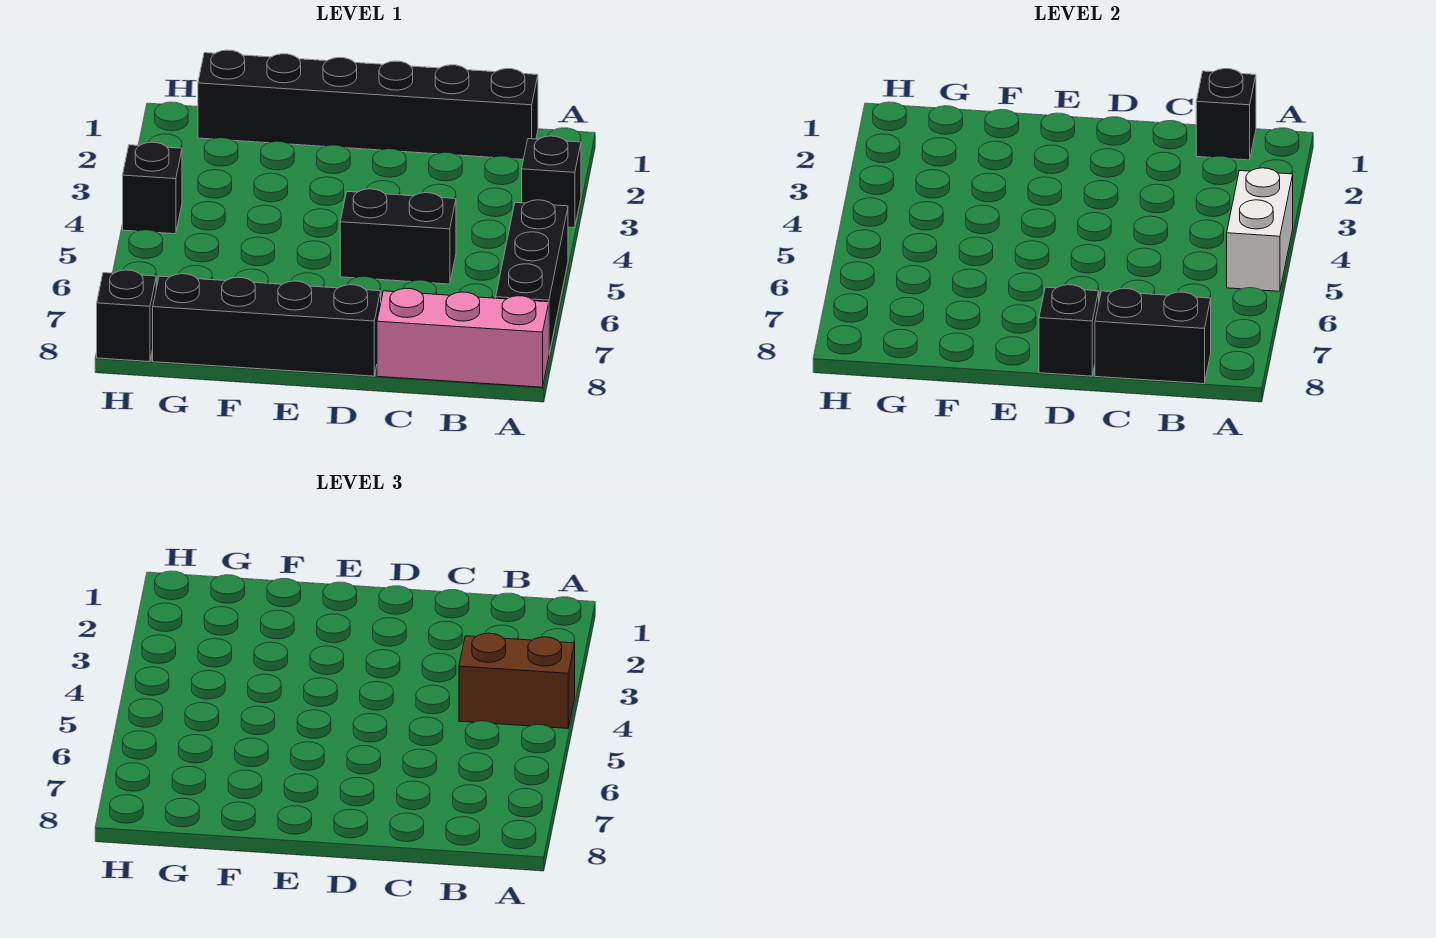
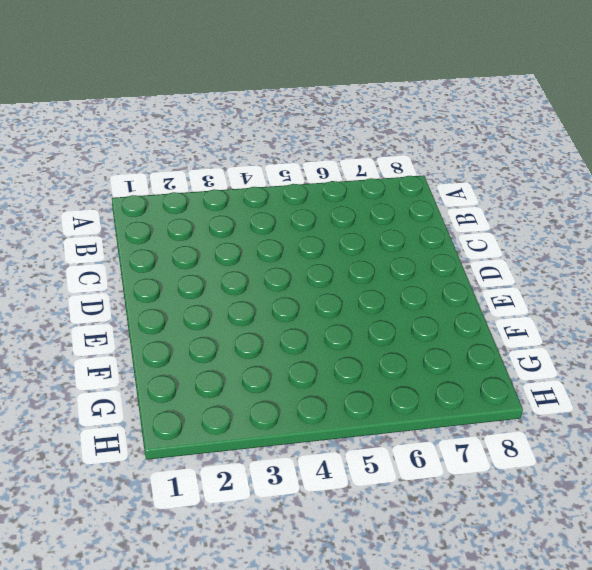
none -> black brick A3 level 1
none -> black brick A5:A7 level 1
none -> pink brick A8:C8 level 1

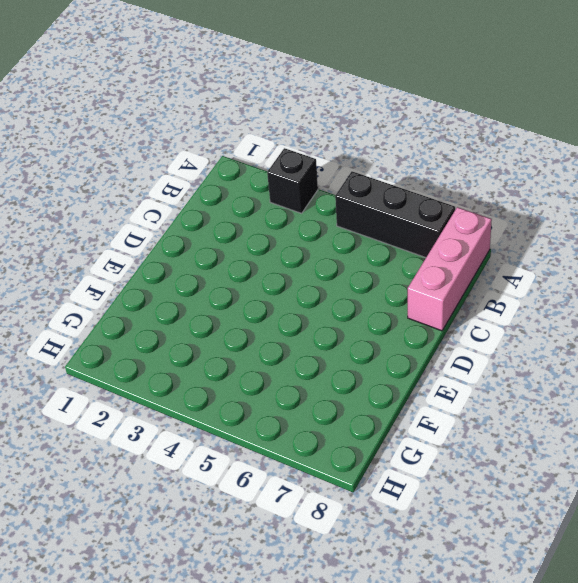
none -> black brick B1:G1 level 1
none -> black brick C5:D5 level 1
none -> black brick D8:G8 level 1

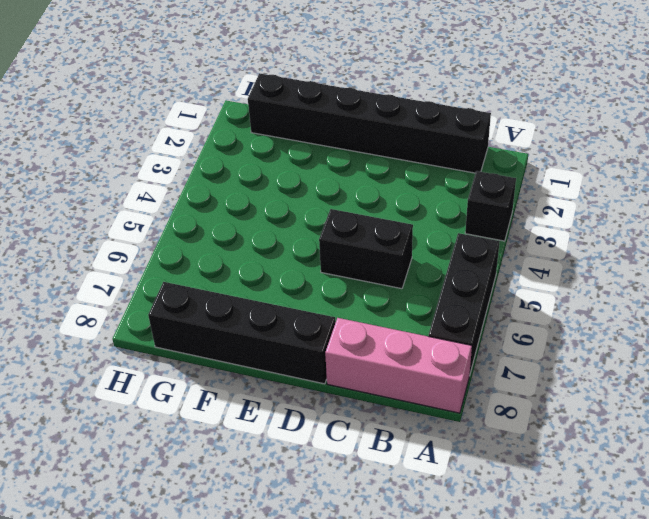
none -> black brick H4 level 1
none -> black brick H8 level 1
none -> white brick A4:A5 level 2

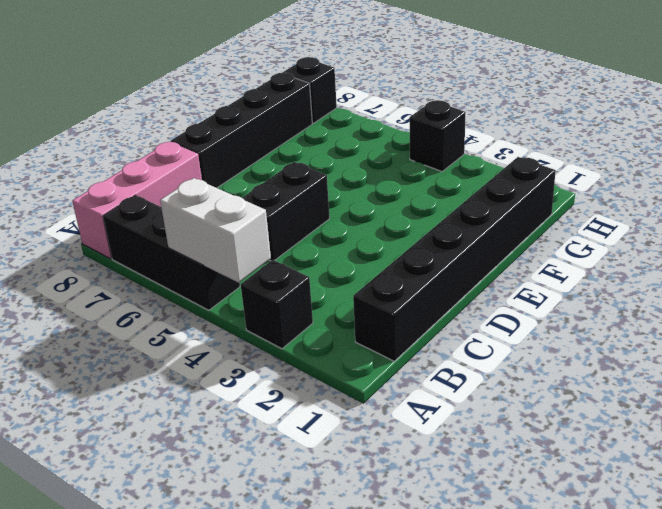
none -> black brick B1 level 2
none -> black brick B8:C8 level 2
none -> black brick D8 level 2

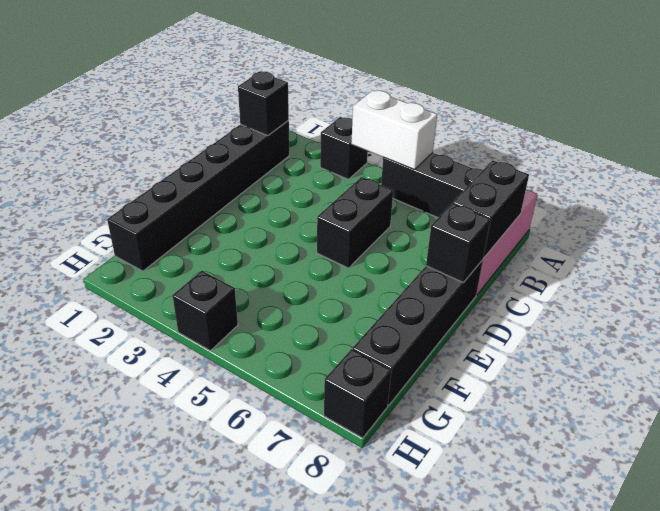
none -> brown brick A4:B4 level 3

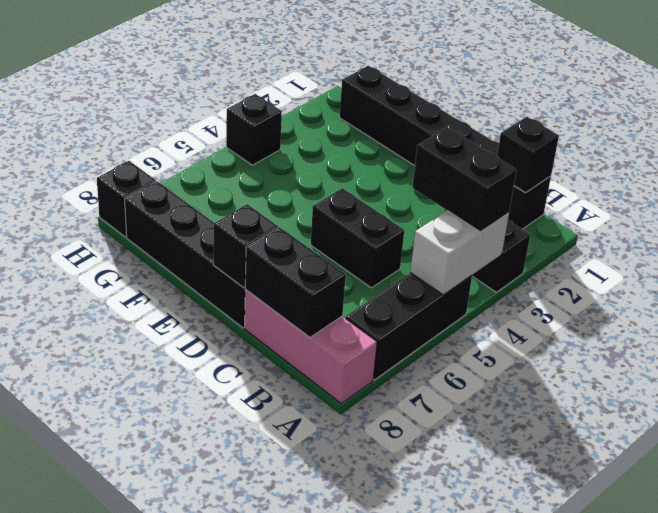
black brick A4:B4 level 3 -> brown brick A4:B4 level 3

